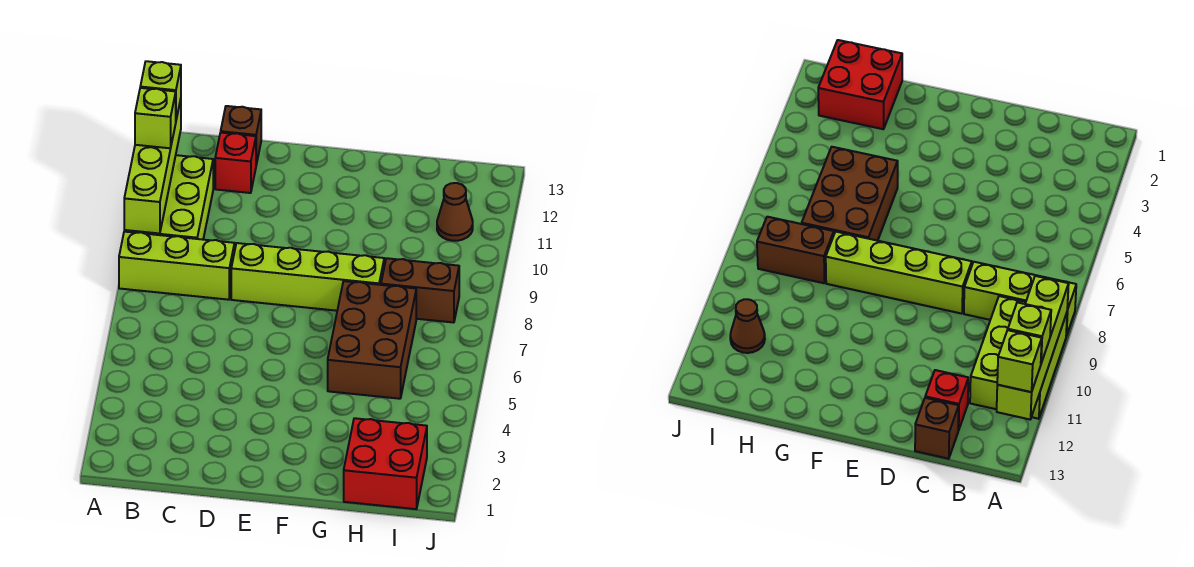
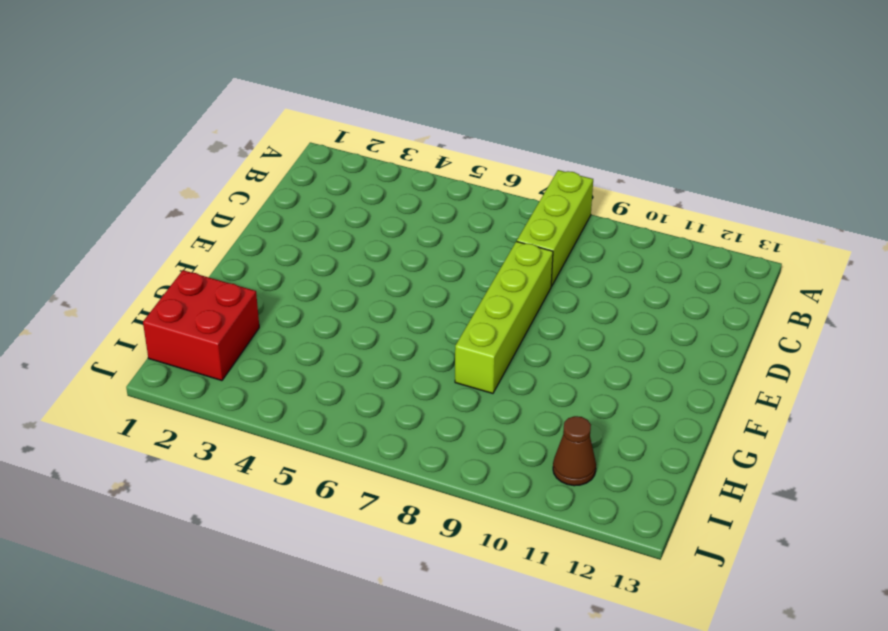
none -> lime brick A9:B11 level 1
none -> red brick C12 level 1
none -> brown brick C13 level 1

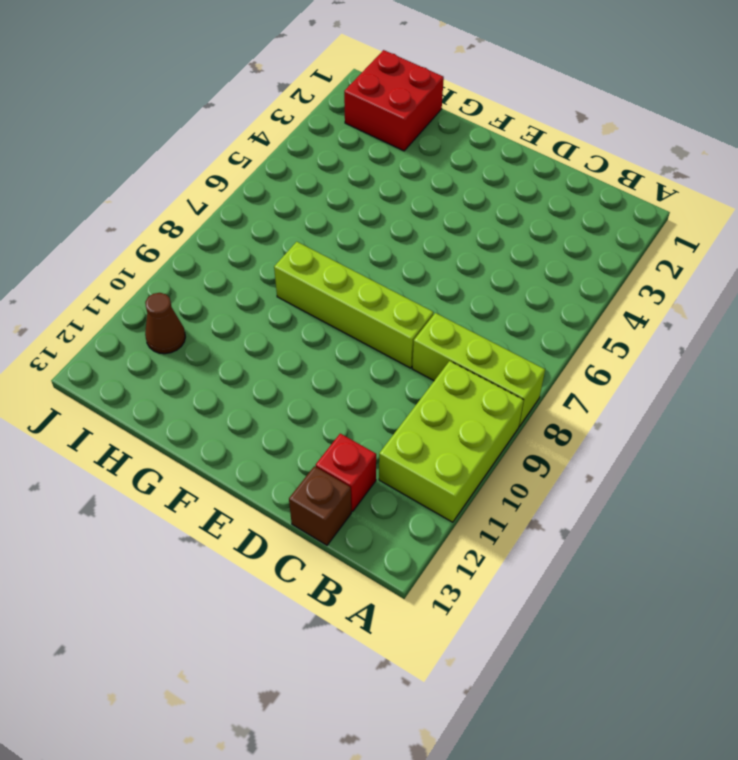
none -> brown brick G5:H7 level 1
none -> brown brick H8:I8 level 1
none -> lime brick A9:A12 level 2

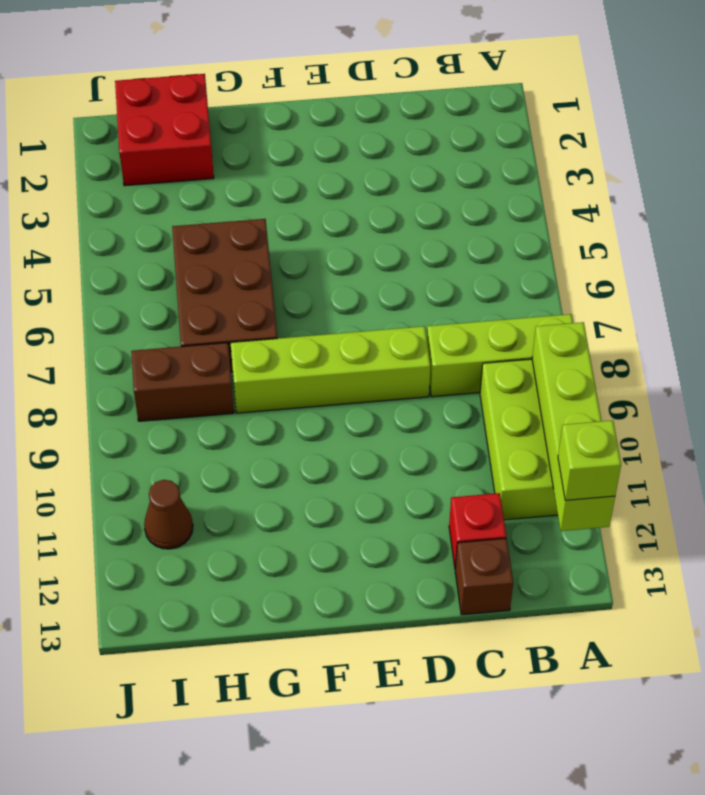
none -> lime brick A11 level 3

